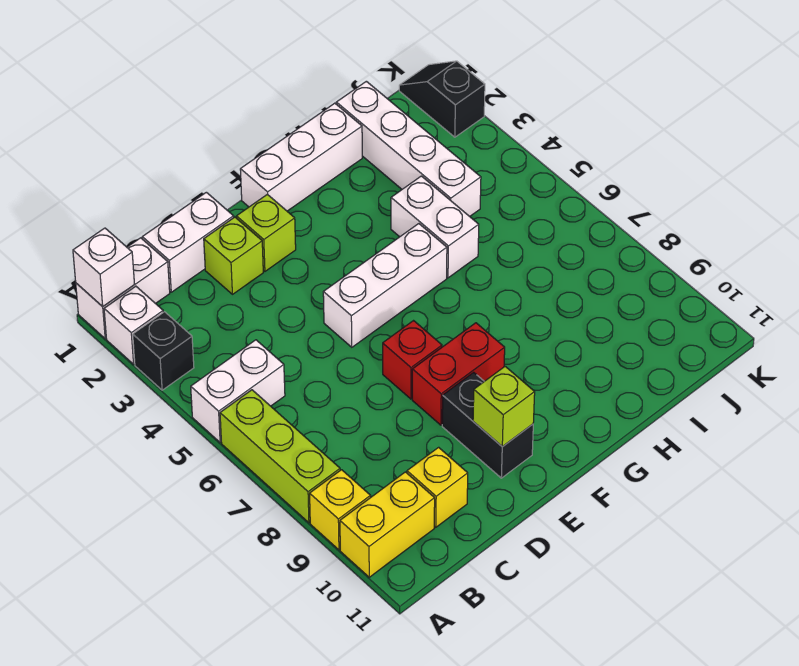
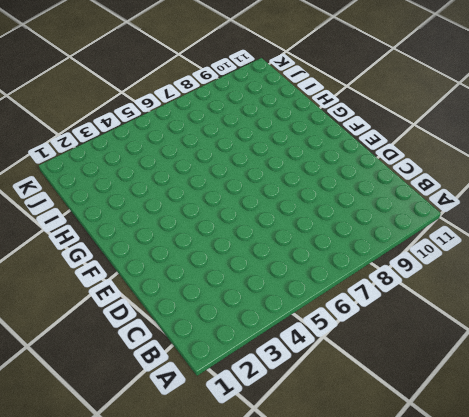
none -> white brick A1:B1 level 1
none -> white brick A2 level 1
none -> black brick A3 level 1

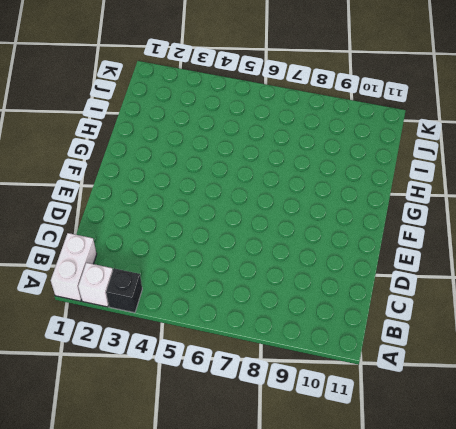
none -> white brick A5:B5 level 1
none -> lime brick A6:A8 level 1
none -> yellow brick A9 level 1

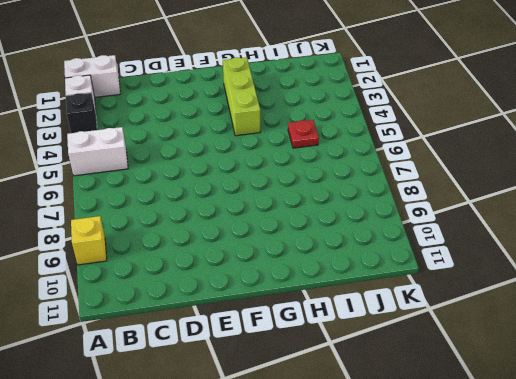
lime brick G2:G4 level 1 -> lime brick A6:A8 level 1
red plate I5 level 1 -> none
none -> yellow brick A10:B10 level 1
none -> white brick C1:D1 level 1
none -> yellow brick C10 level 1

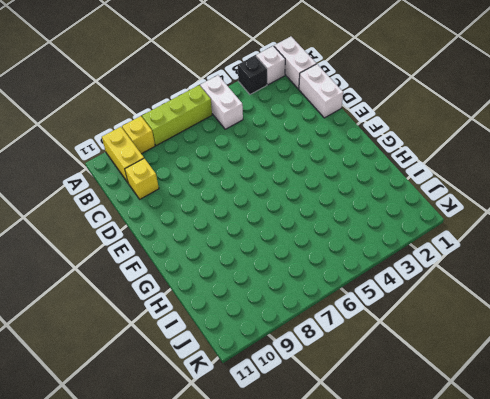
none -> lime brick D2 level 1
none -> lime brick E2 level 1
none -> white brick E5:G5 level 1

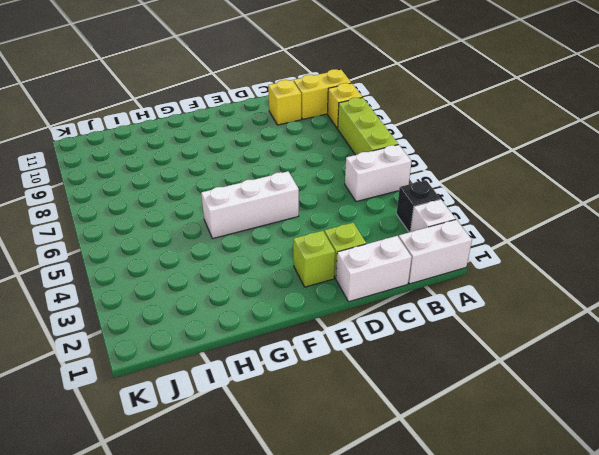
none -> red brick E7 level 1
none -> red brick E8:F8 level 1
none -> black brick E9:E10 level 1

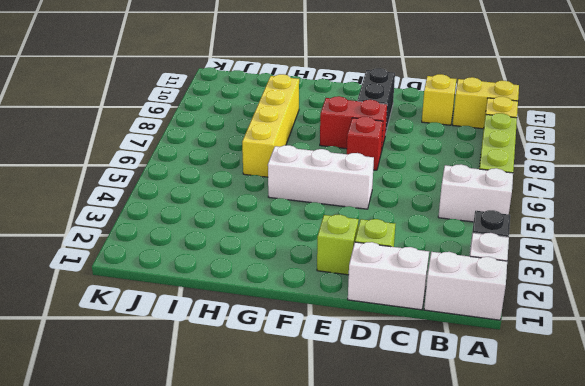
yellow brick H6:H9 level 1 -> none
none -> white brick F1:H1 level 1
none -> white brick H4:H5 level 1
none -> white brick I1:I4 level 1

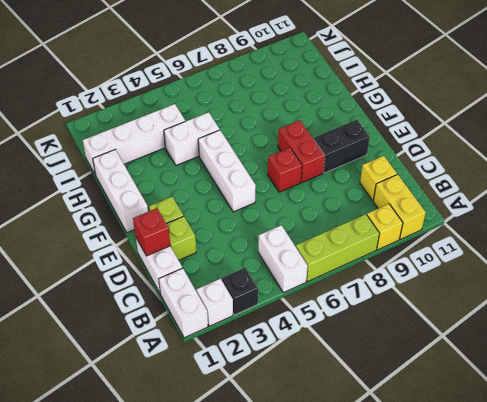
red brick D1 level 2 -> none
none -> black slope K1:K2 level 1 top 2
none -> white brick A1 level 2
none -> lime brick E10 level 2

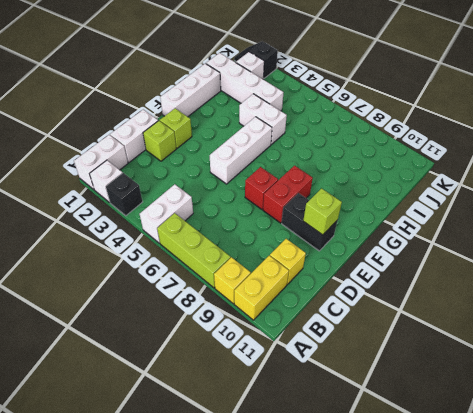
white brick J2 level 1 -> white brick A1 level 2

